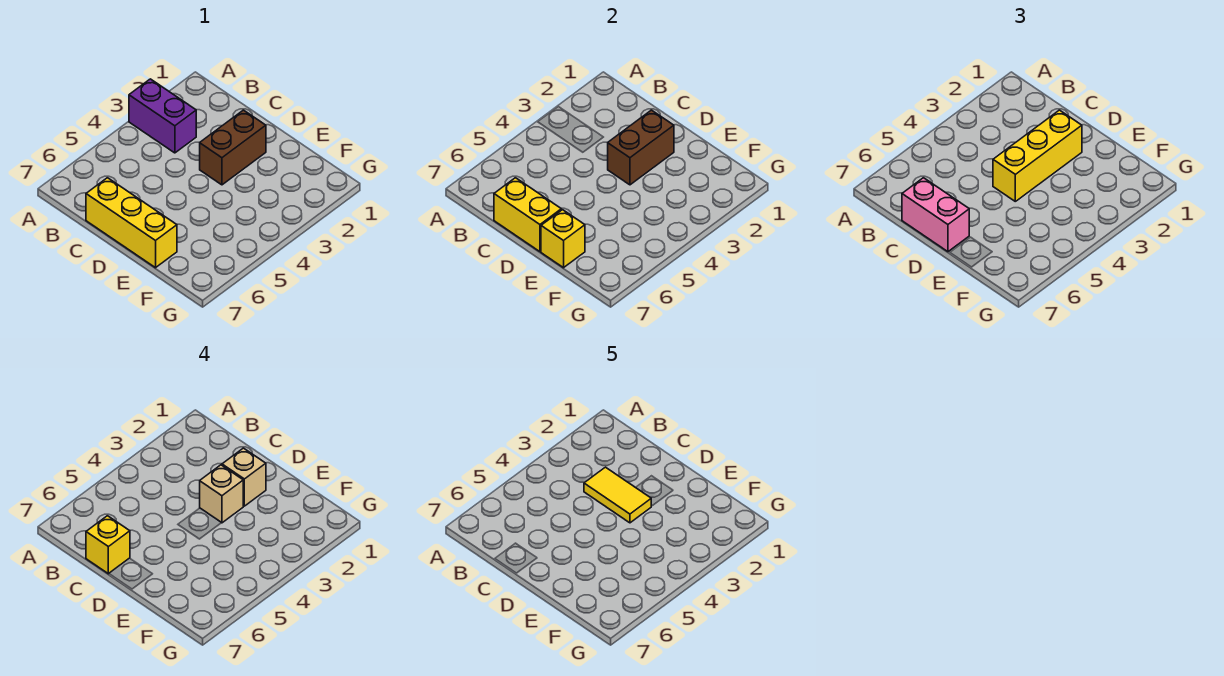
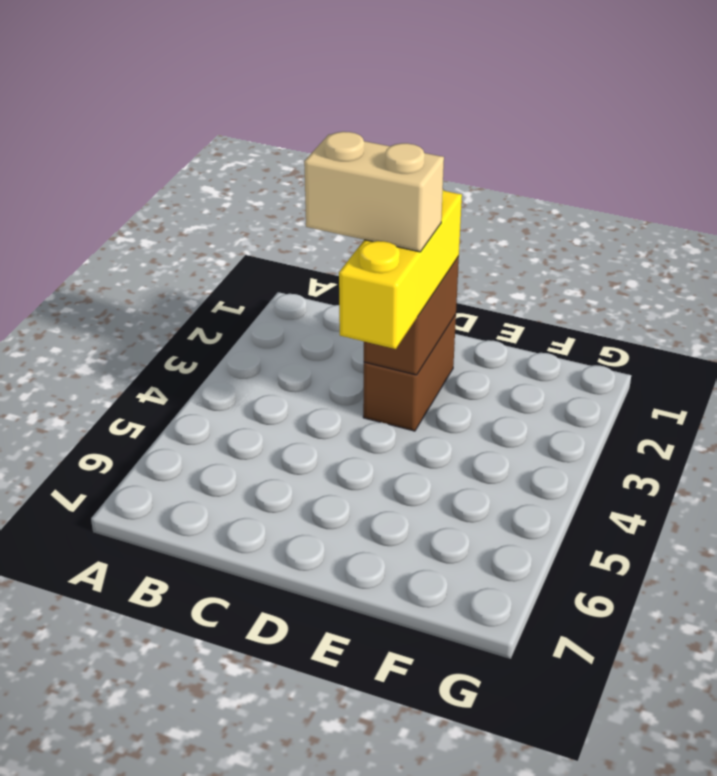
tan brick C3:D3 level 4 -> tan brick D3 level 4
none -> purple brick A3:B3 level 1
none -> yellow brick C7:E7 level 1
none -> yellow brick C7:D7 level 2

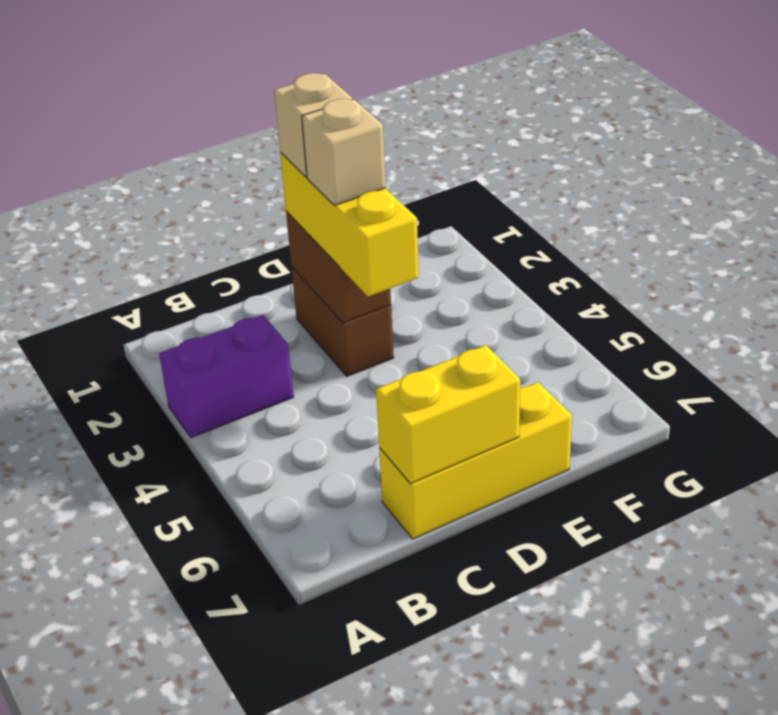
none -> yellow brick E7 level 2
none -> pink brick C7:D7 level 3
none -> yellow brick C7 level 4

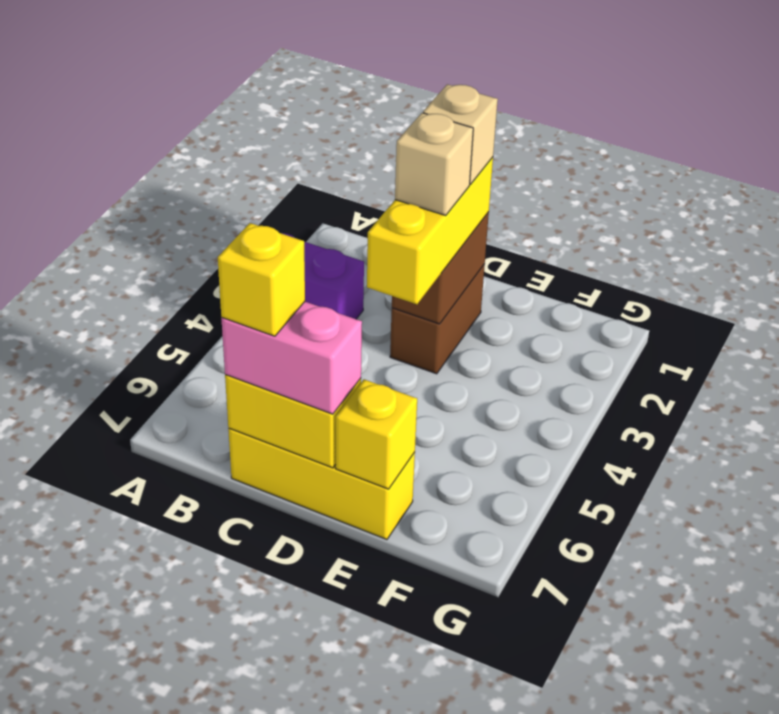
none -> yellow tile C3:D3 level 5

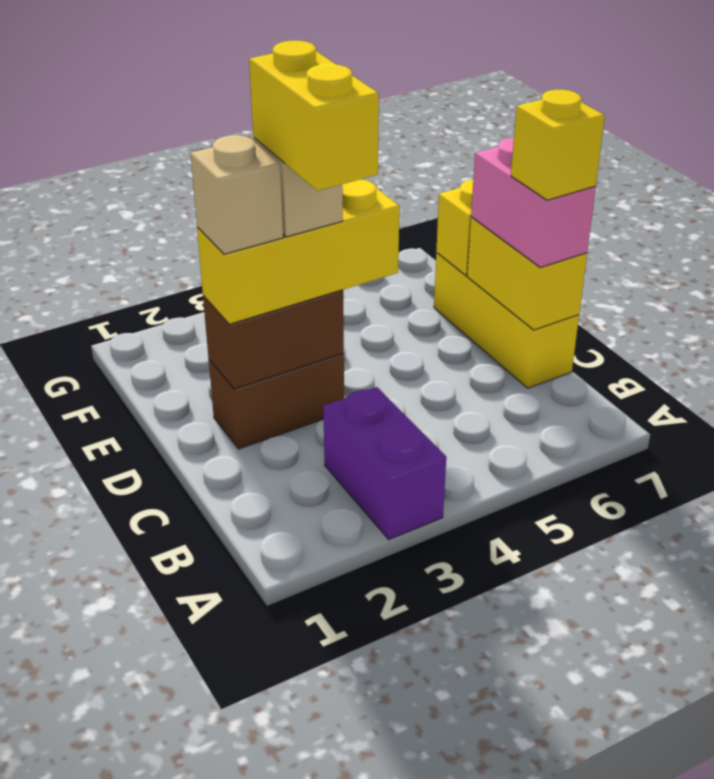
yellow brick C3:D3 level 5 -> yellow tile C3:D3 level 5

